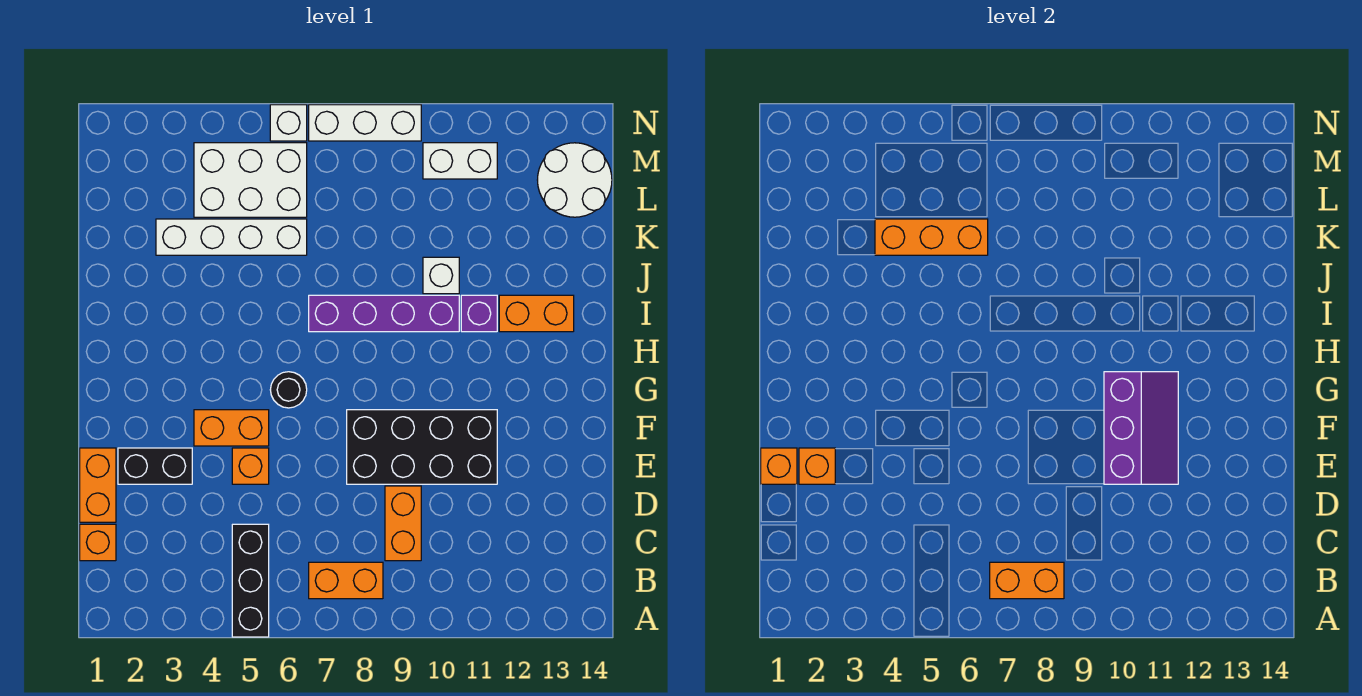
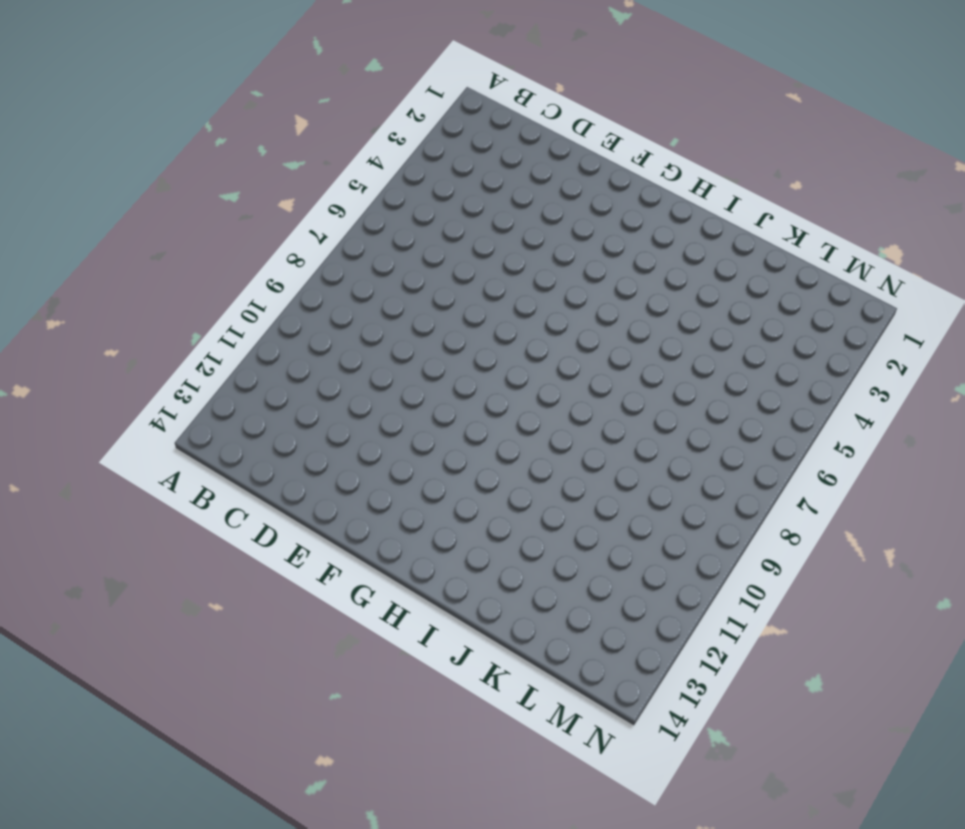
none -> black brick A5:C5 level 1
none -> orange brick B7:B8 level 1
none -> orange brick C1 level 1

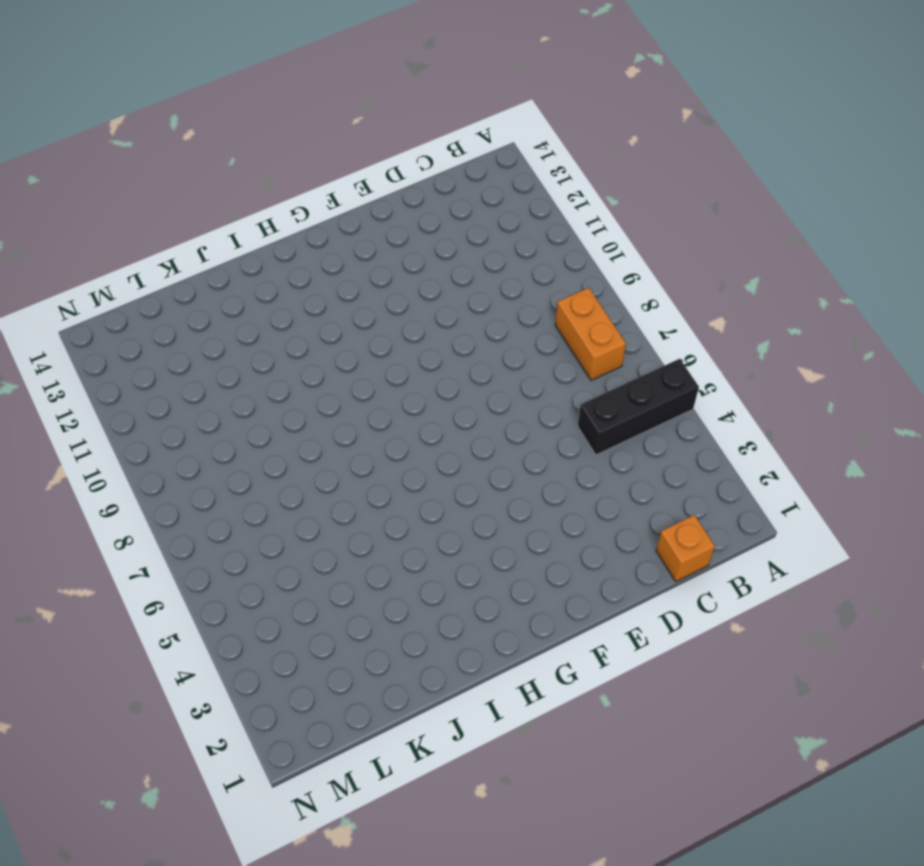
none -> orange brick C9:D9 level 1
none -> orange brick D1:E1 level 1
none -> black brick E2:E3 level 1

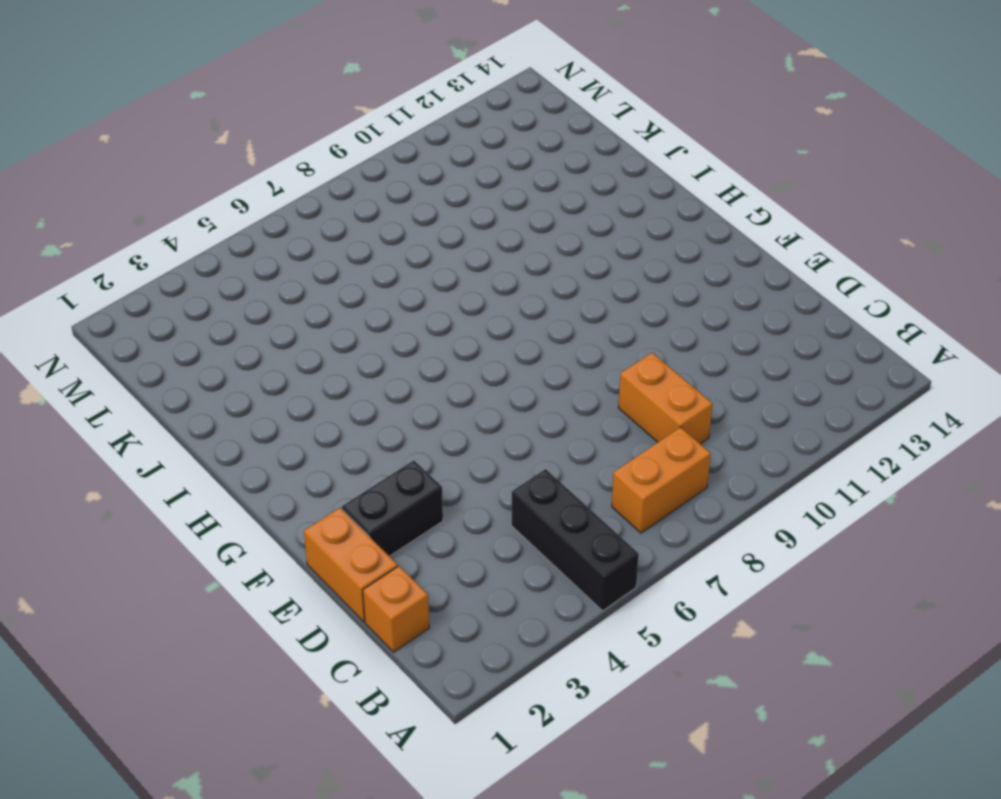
none -> orange brick E5 level 1
none -> black brick E8:F11 level 1
none -> orange brick F4:F5 level 1

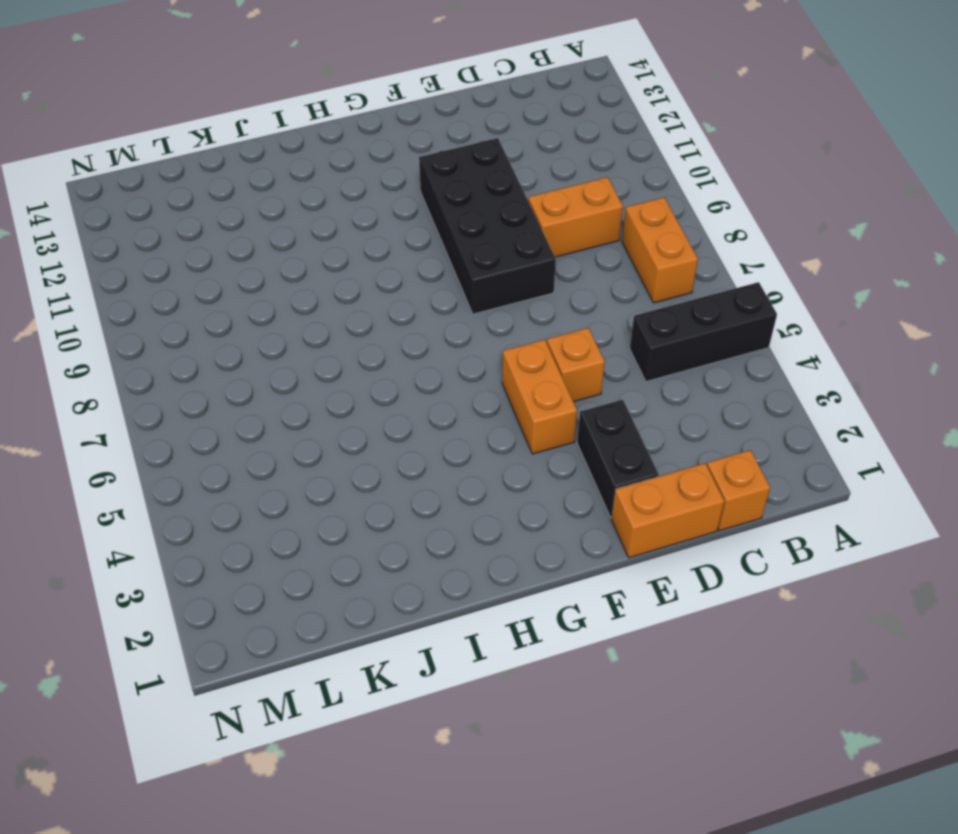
none -> black round brick G6 level 1
none -> purple brick I7:I10 level 1
none -> purple brick I11 level 1

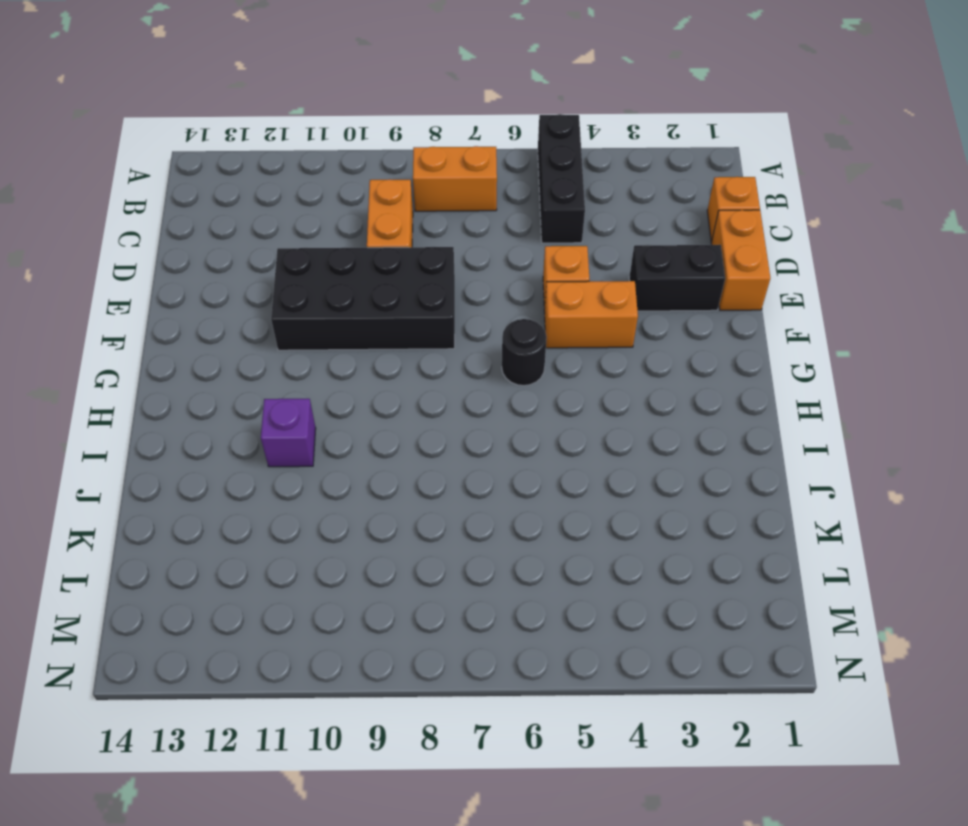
none -> purple brick I7:I10 level 1
none -> orange brick I12:I13 level 1
none -> white brick J10 level 1

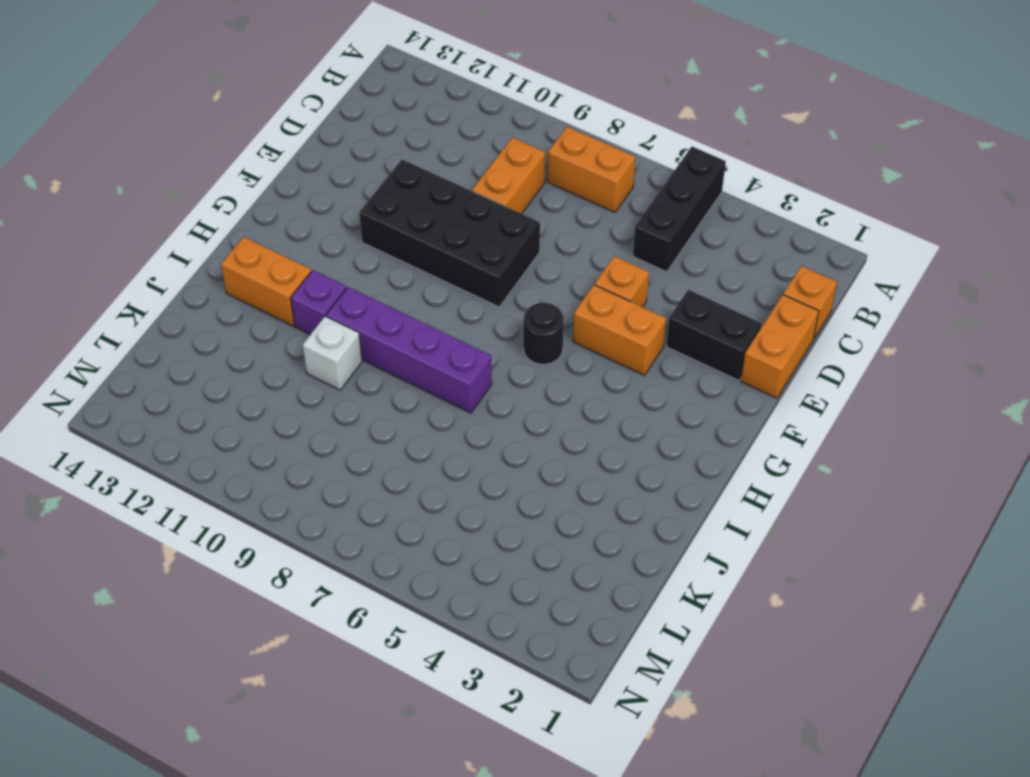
none -> white brick K3:K6 level 1
none -> white brick L4:M6 level 1
none -> white round brick L13:M14 level 1

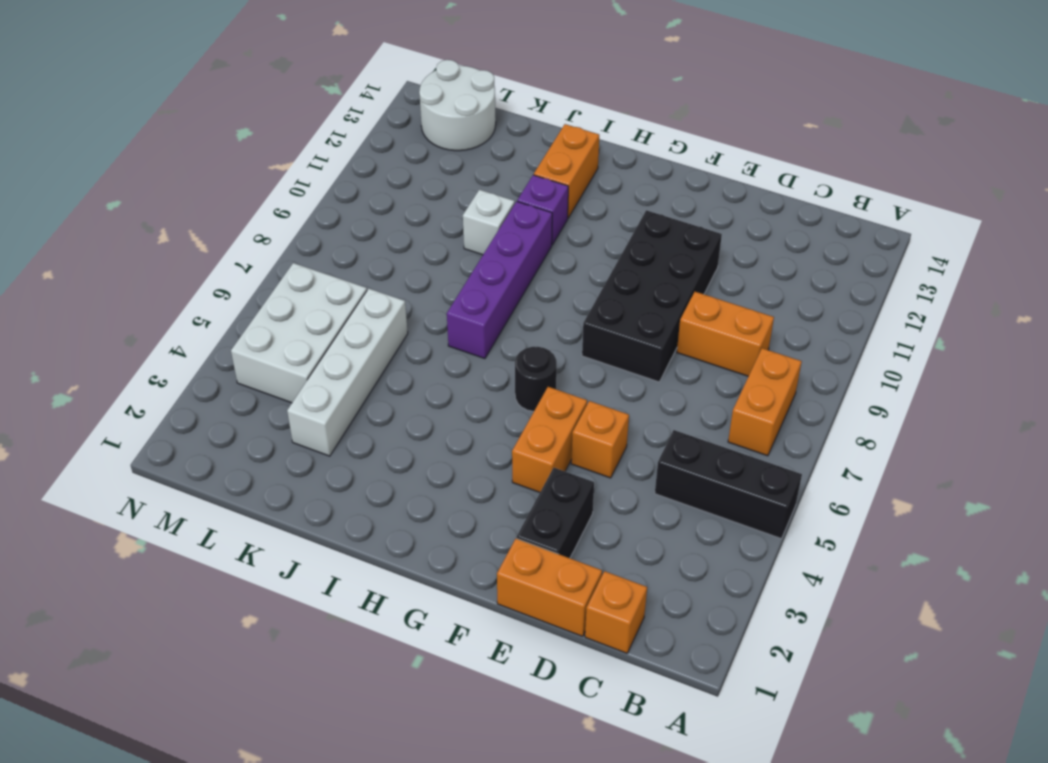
none -> white brick M10:M11 level 1
none -> white brick N6 level 1
none -> white brick N7:N9 level 1

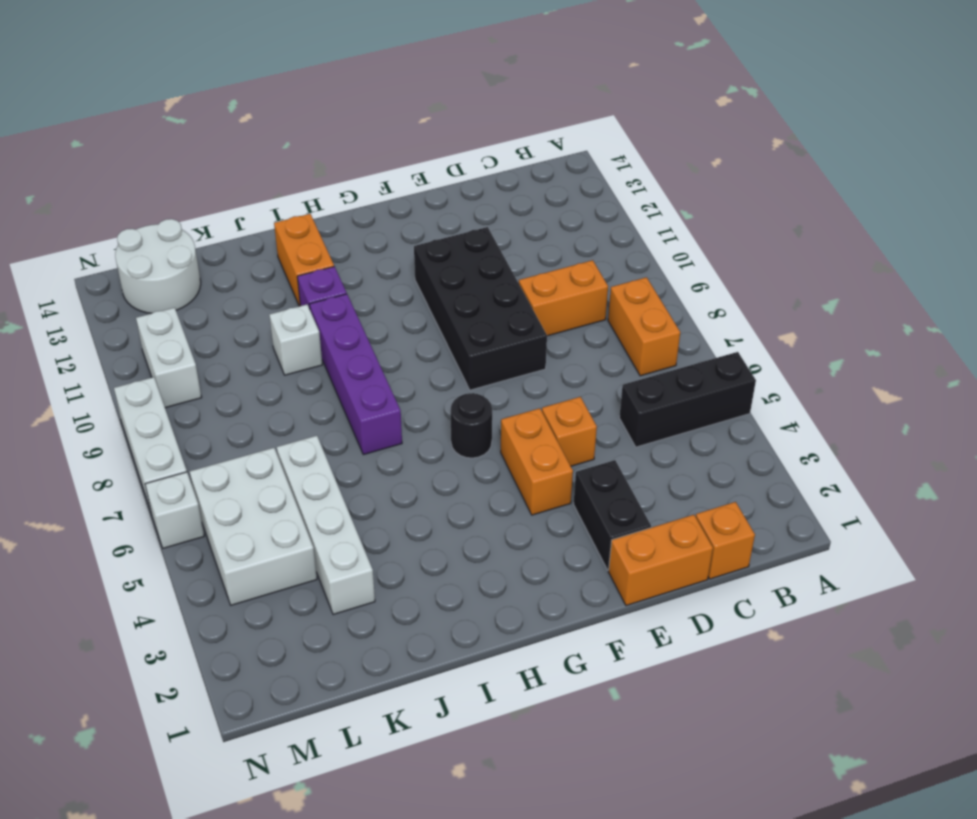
none -> orange brick B7:B8 level 2
none -> orange brick E1 level 2
none -> orange brick E2 level 2

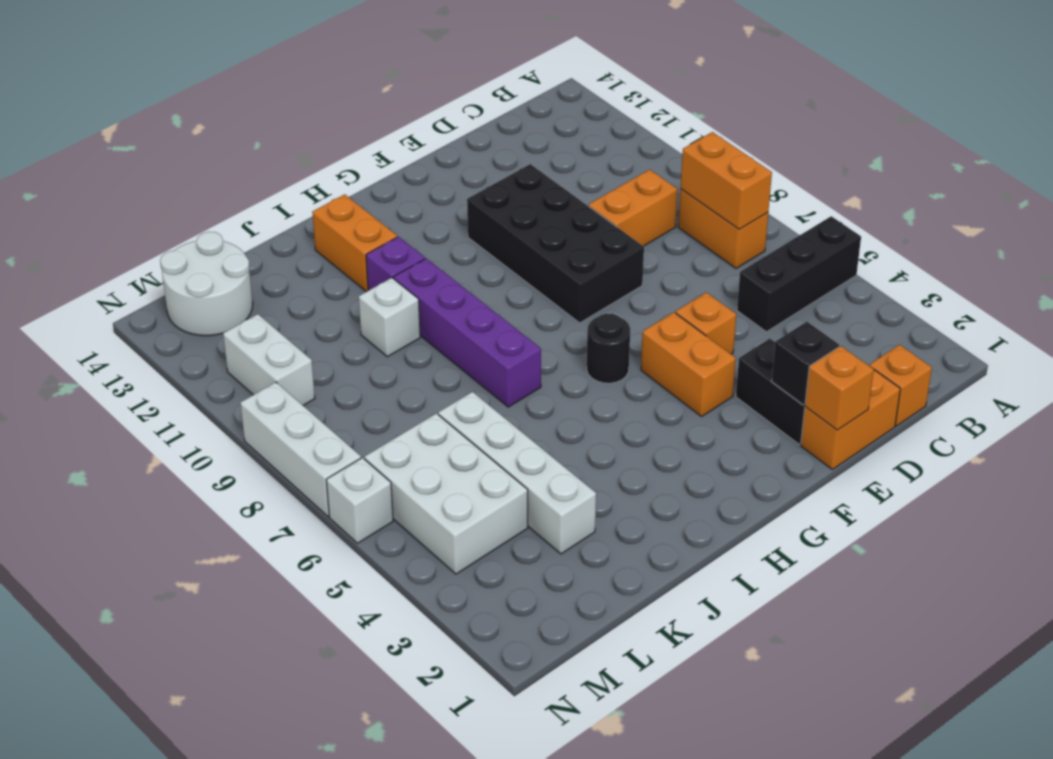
black brick E2 level 2 -> orange brick E2 level 2
none -> purple slope E10:G11 level 2 top 10
none -> orange brick K4:K6 level 2

